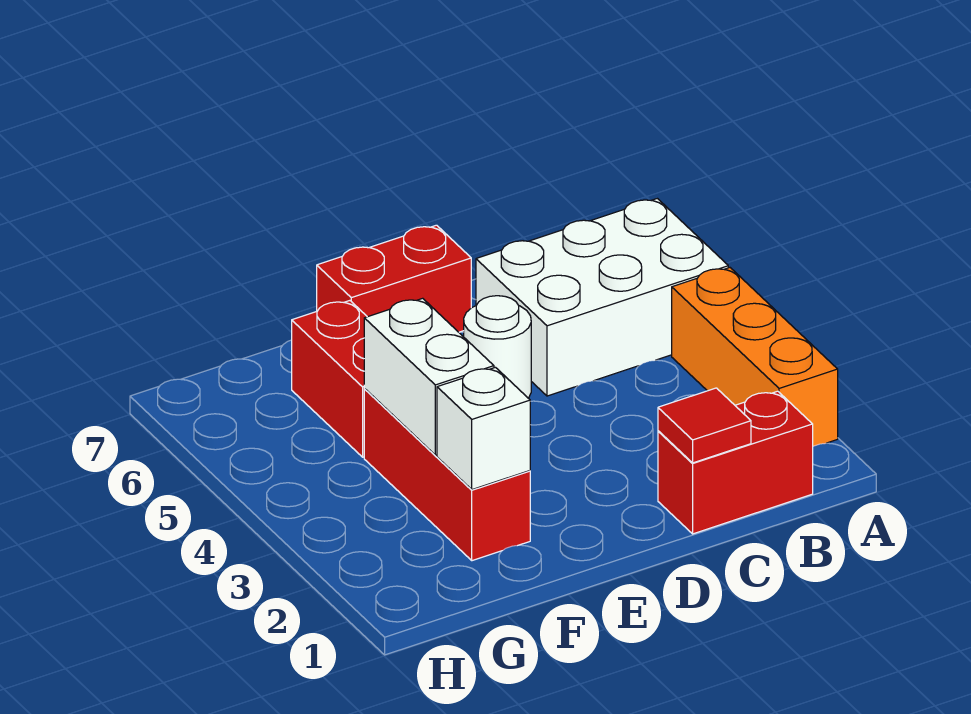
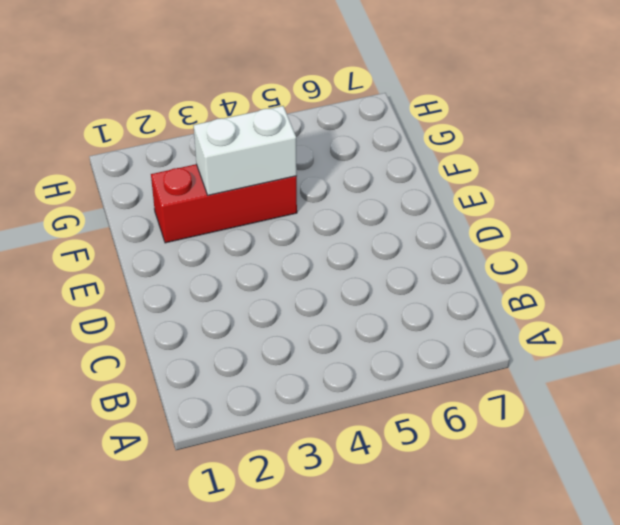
none -> orange brick A2:A4 level 1
none -> white brick A5:C6 level 1

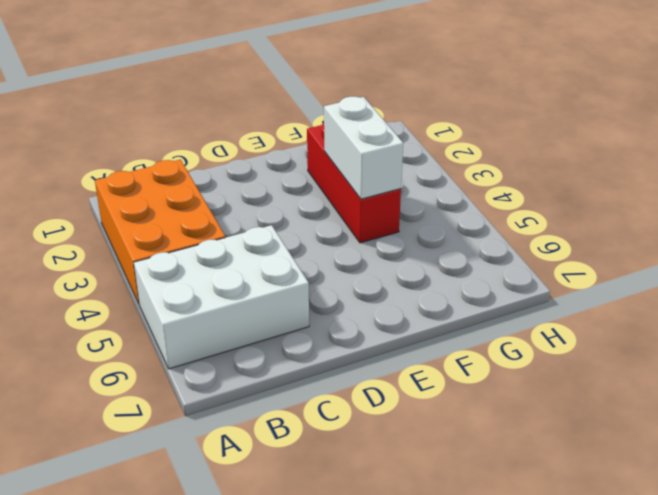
orange brick A2:B4 level 1 -> orange brick A2:A4 level 1
none -> red brick B1:C1 level 1
none -> white round brick D5 level 1

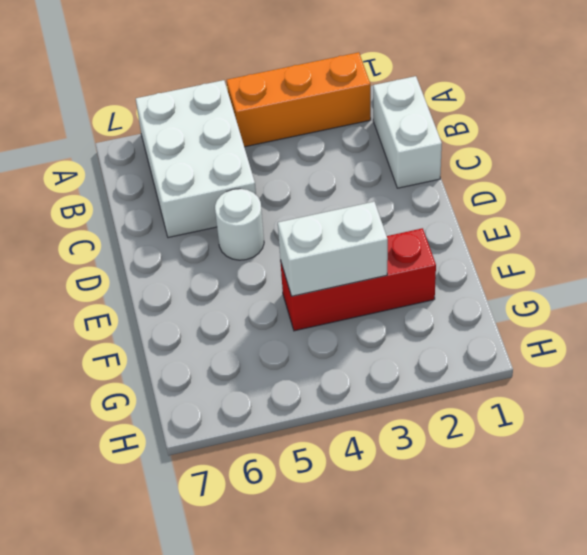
white brick B1:C1 level 1 -> red brick B1:C1 level 1
none -> red brick D7:E7 level 1
none -> red brick F5:F6 level 1

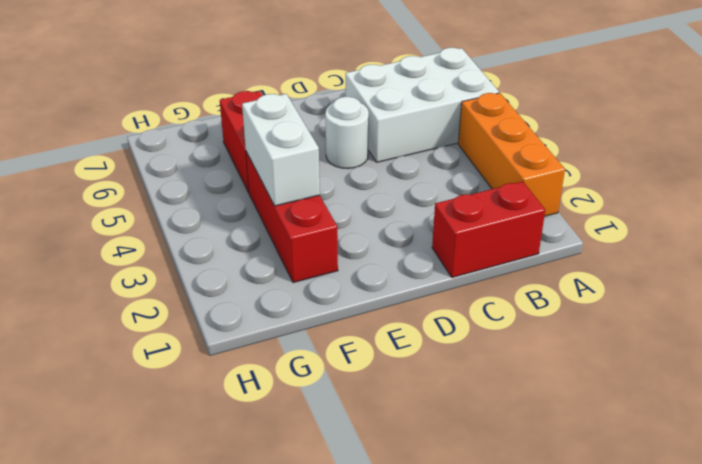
none -> red brick D7:E7 level 1
none -> red tile C1 level 2

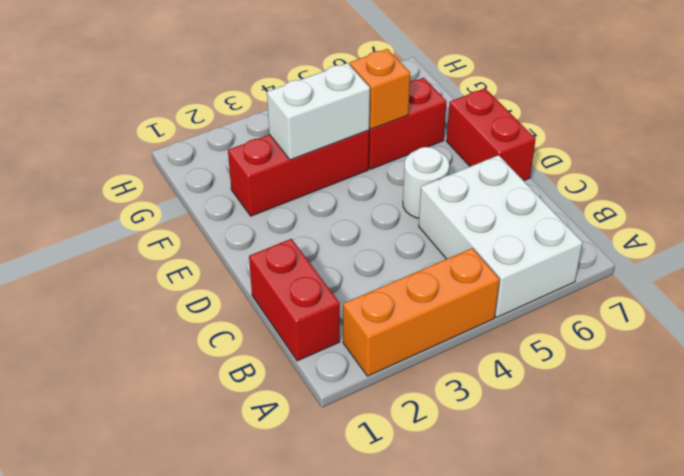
orange brick F5 level 2 -> none
none -> red tile C1 level 2
none -> white brick F2 level 2

